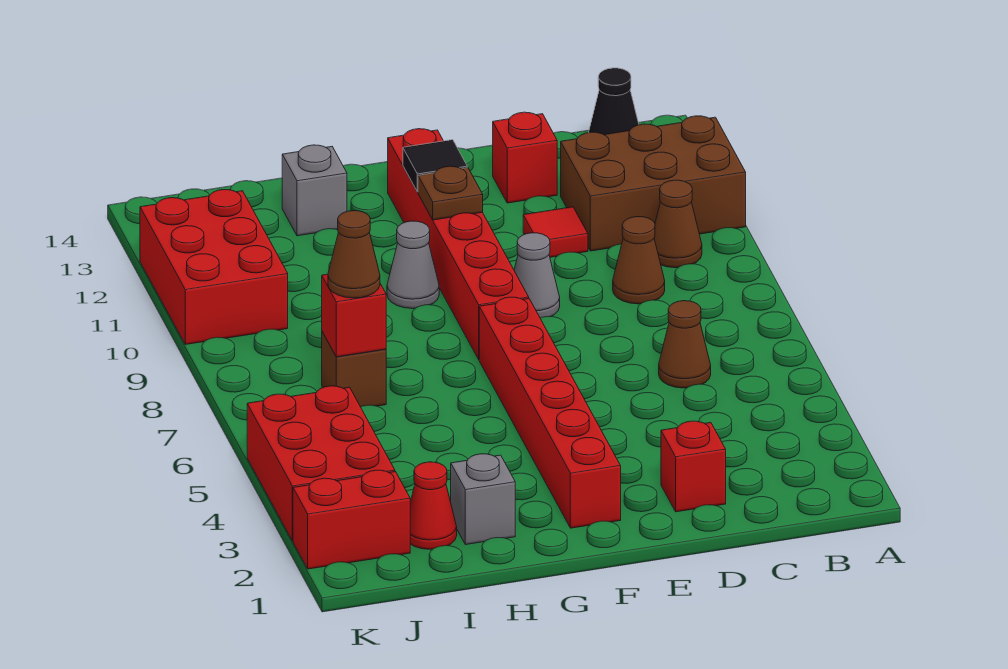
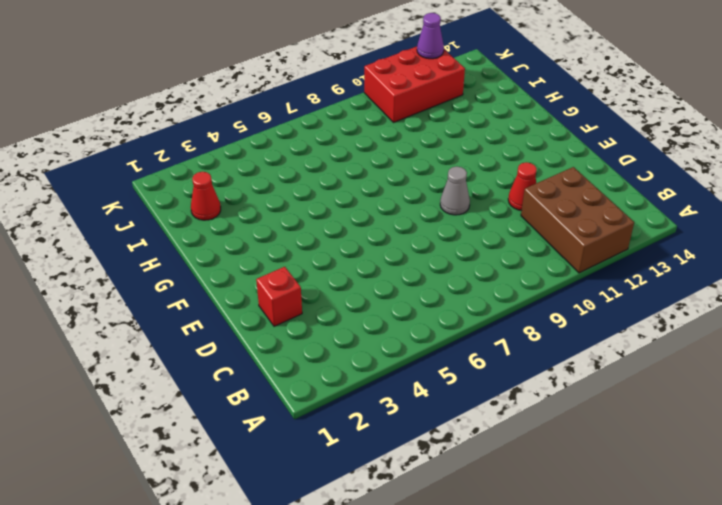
red cone D11 level 1 -> red tile D11 level 1
purple cone K12 level 2 -> none
none -> brown cone B10 level 1
none -> black cone B14 level 1
none -> brown cone C6 level 1

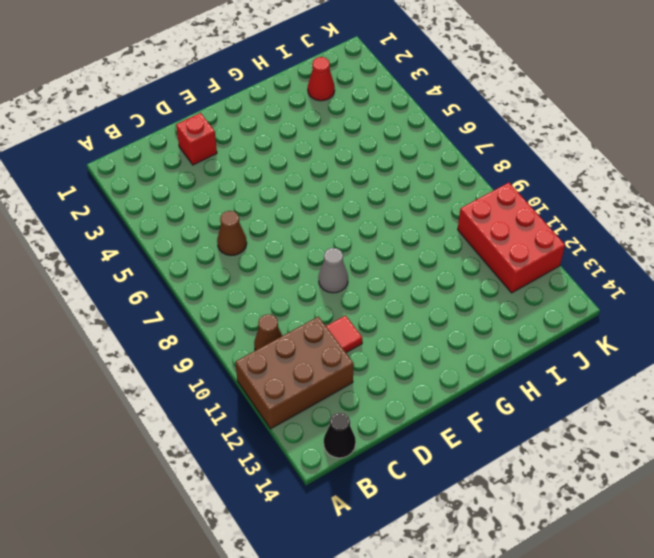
none -> brown cone C9 level 1
none -> red brick D13 level 1
none -> red brick F2:F7 level 1

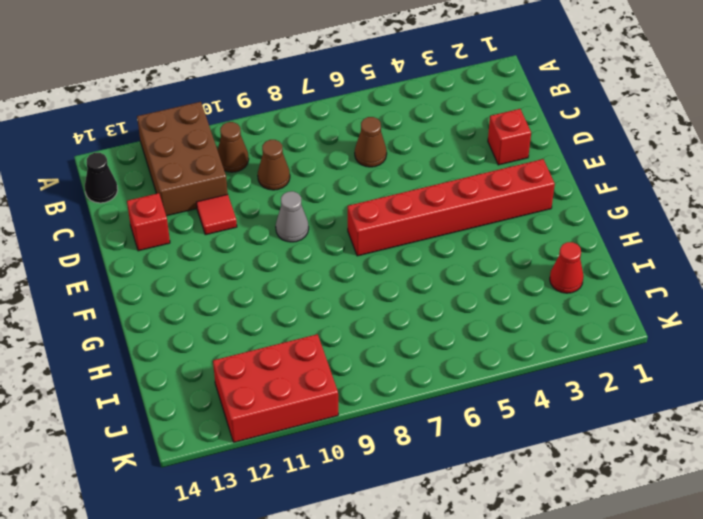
none -> red brick F8:F13 level 1
none -> grey cone G10 level 1
none -> grey brick H2 level 1

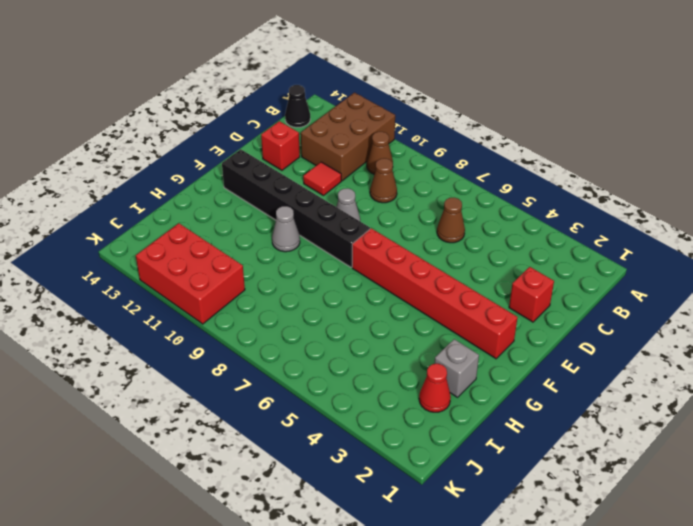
black brick F8:F13 level 1 -> red brick F8:F13 level 1
none -> grey brick H13 level 1
none -> brown brick I7 level 1
none -> red brick J2:K2 level 1

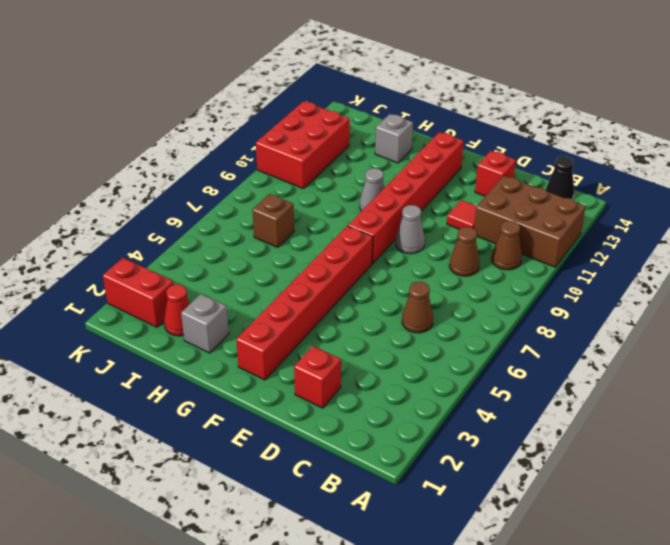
none -> red brick J3:K5 level 1
none -> brown plate F11 level 2
none -> black tile F12 level 2

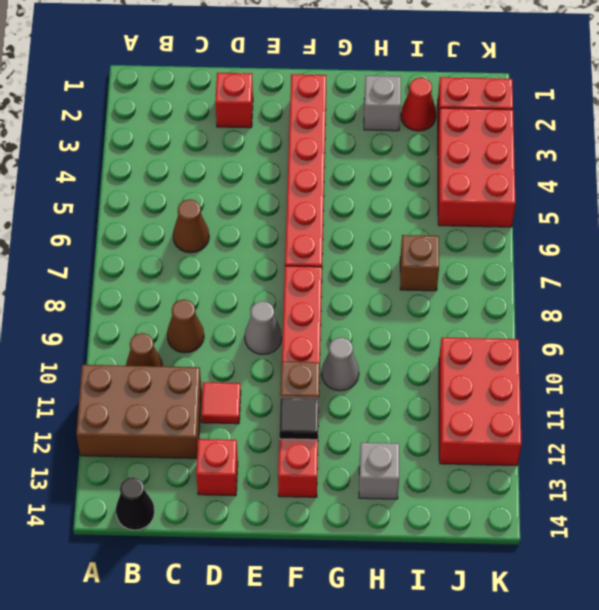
none -> red brick I7 level 2
none -> brown cone I7 level 3

